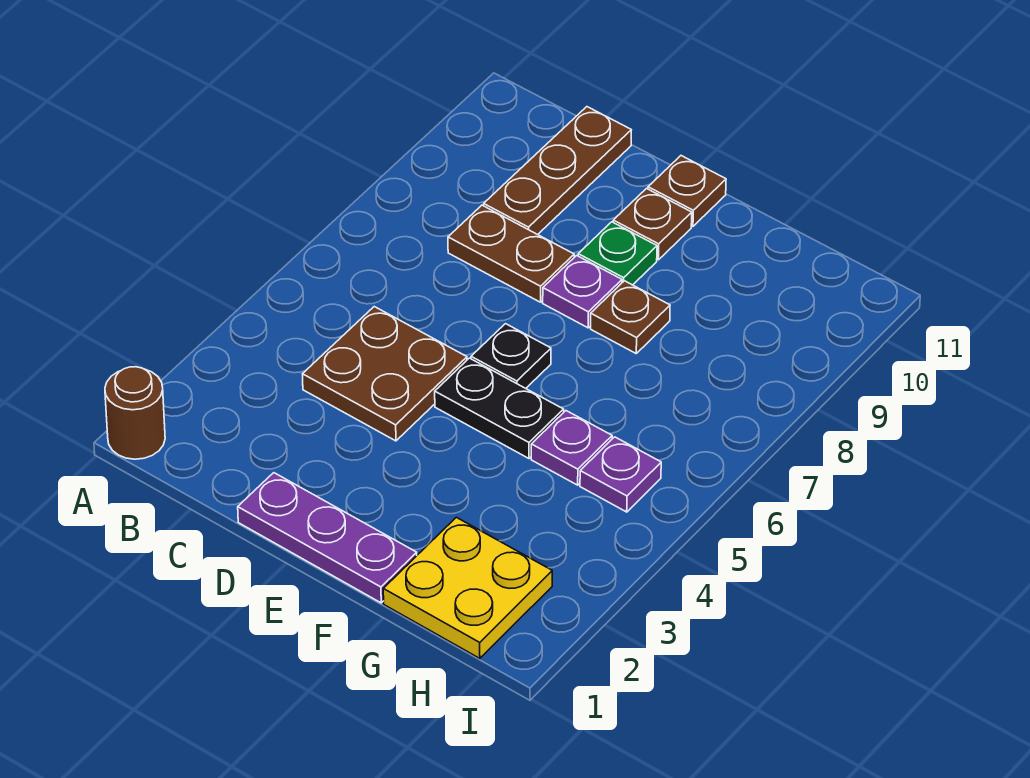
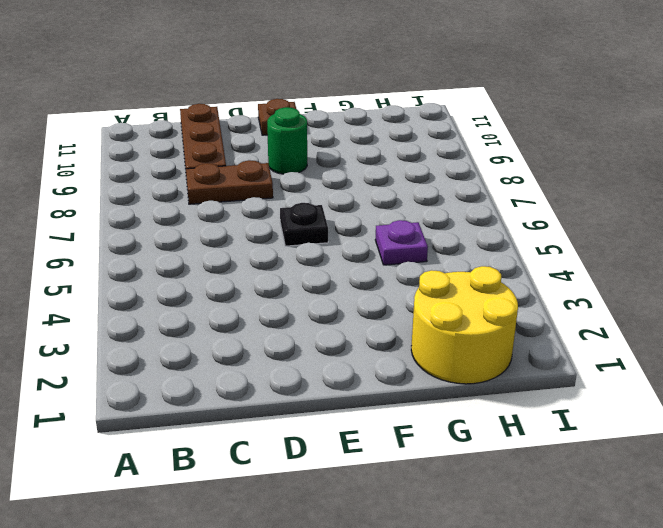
green round brick E9 level 1 -> green plate E9 level 1
yellow round brick G1:H2 level 1 -> yellow plate G1:H2 level 1
none -> brown round brick A1 level 1
none -> brown plate C4:D5 level 1
none -> purple plate D1:F1 level 1

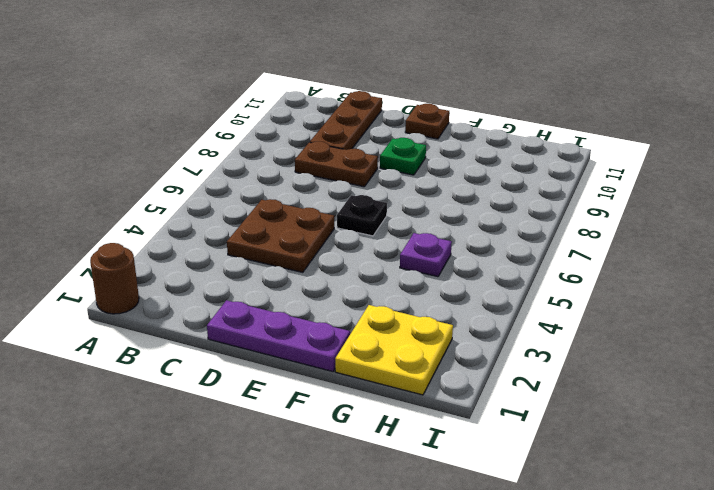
none -> black plate E5:F5 level 1
none -> purple plate E8 level 1
none -> brown plate E10 level 1

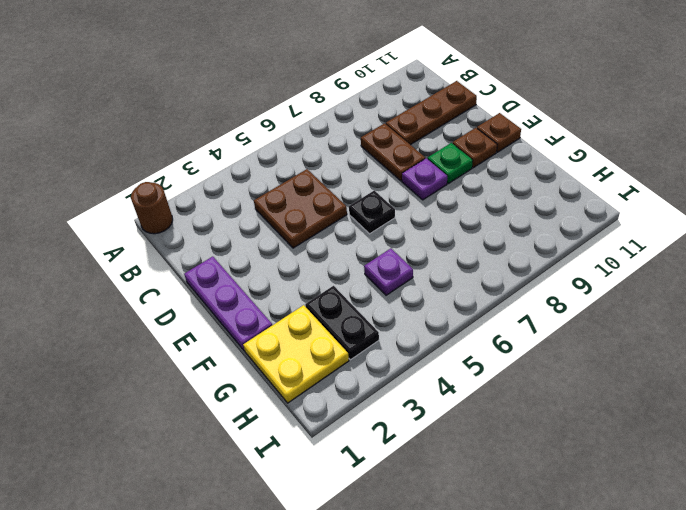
black plate G3:H3 level 1 -> black plate E5:F5 level 1
none -> brown plate F8 level 1
none -> purple plate H5 level 1

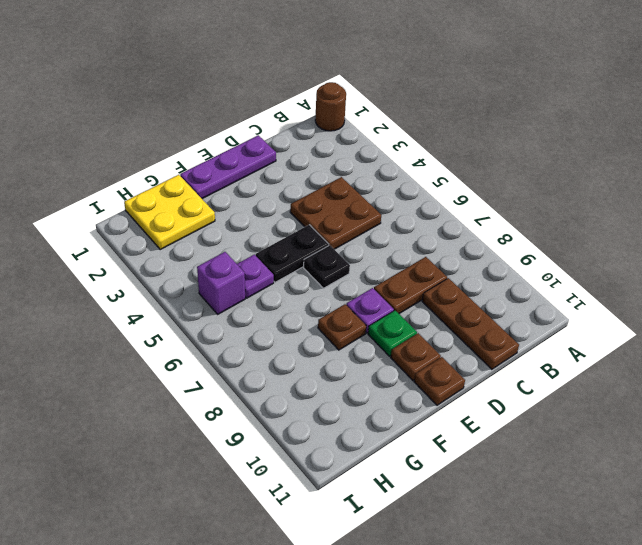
purple brick H5 level 1 -> purple plate H5 level 1

